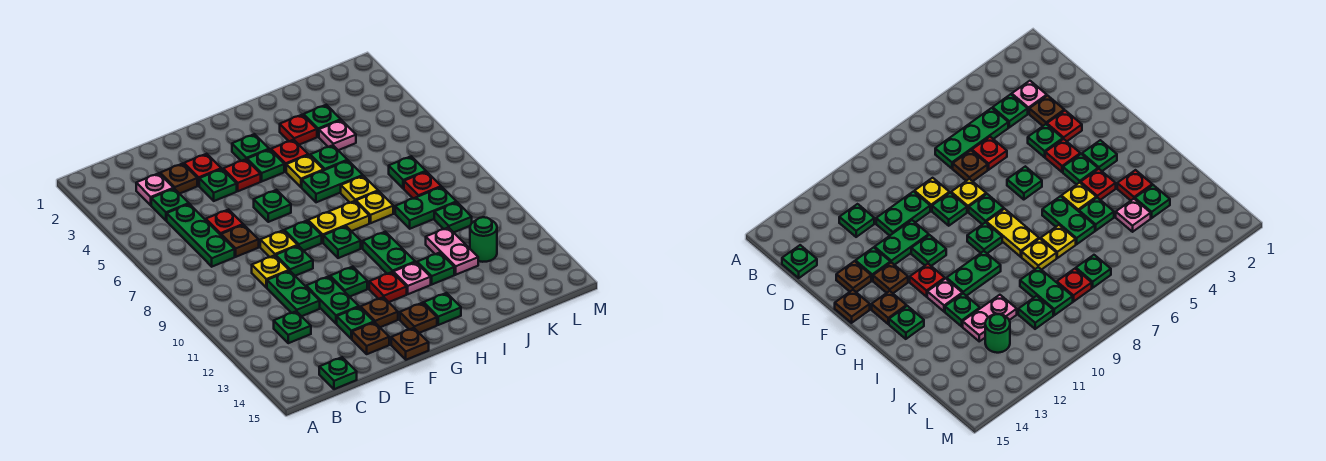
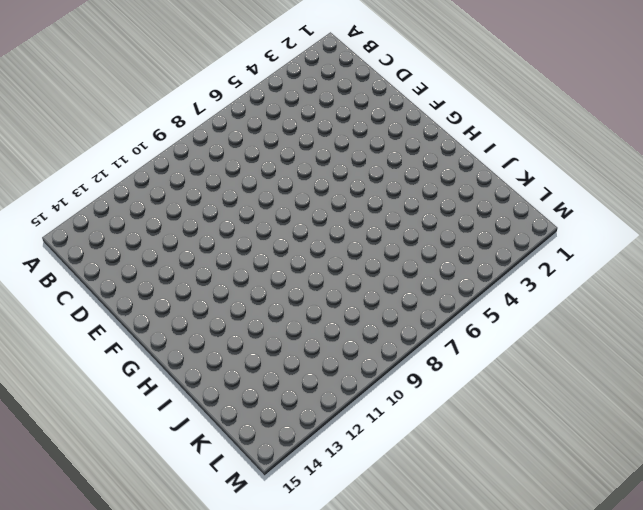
none -> pink plate C3 level 1
none -> green plate C4 level 1
none -> green plate C5:C7 level 1
none -> green plate C12 level 1

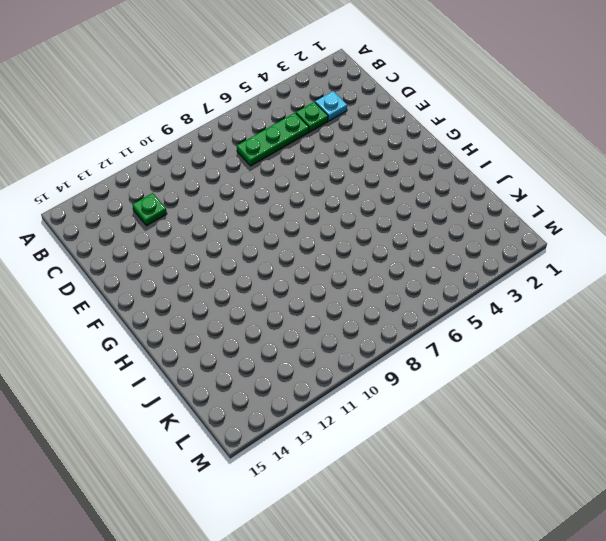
cyan plate C3 level 1 -> pink plate C3 level 1
none -> green plate C15 level 1
none -> brown plate D3 level 1
none -> red plate D6 level 1
none -> brown plate D7 level 1

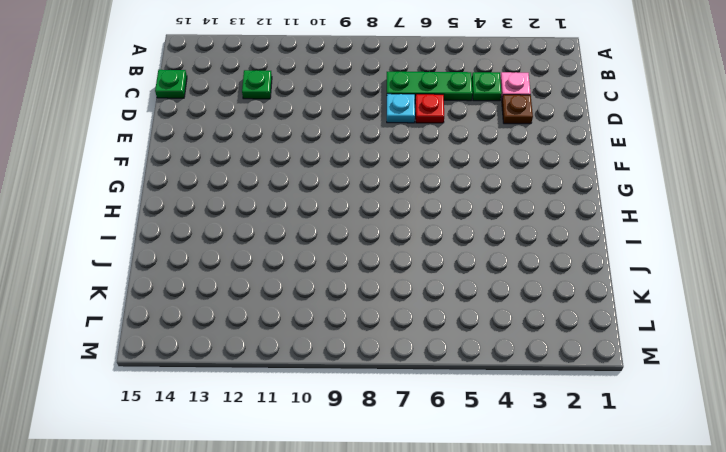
cyan plate D7 level 1 -> brown plate D7 level 1
none -> yellow plate D9 level 1
none -> green plate D10:D11 level 1
none -> red plate E3 level 1
none -> green plate E4 level 1

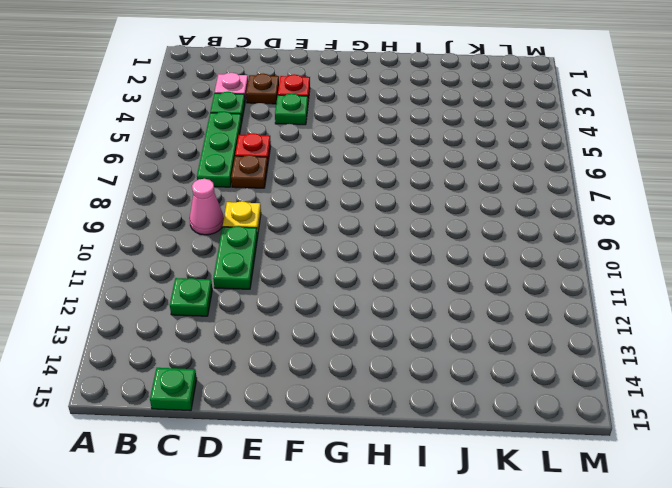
pink cone C9 level 1 -> none
none -> yellow plate E8 level 1
none -> green plate E9 level 1
none -> green plate E11:E12 level 1
none -> green plate E13 level 1

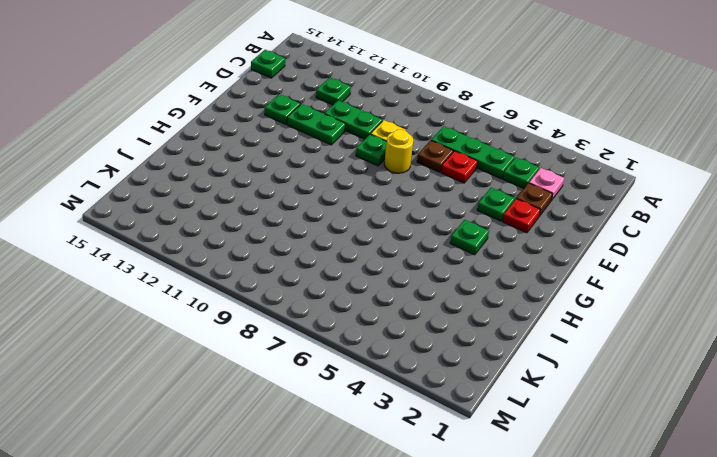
yellow round brick E8 level 1 -> yellow plate E8 level 1
none -> brown plate E14 level 1
none -> red plate F4 level 1
none -> green plate F6 level 1
none -> green plate F8 level 1

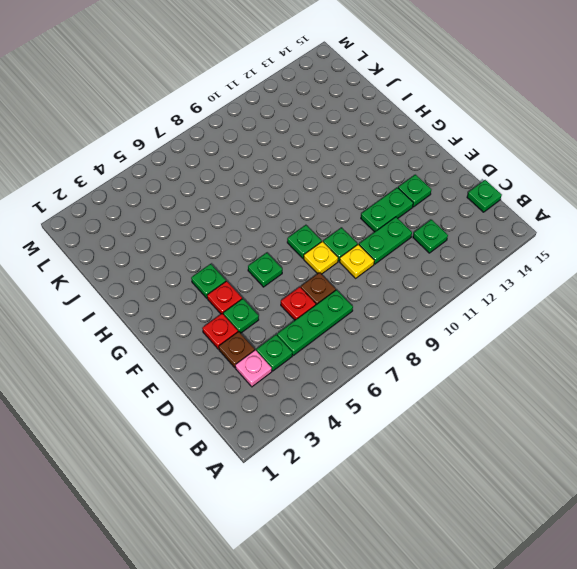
none -> brown plate E14 level 1
none -> green plate F11 level 1
none -> brown plate F13 level 1
none -> brown plate F15 level 1

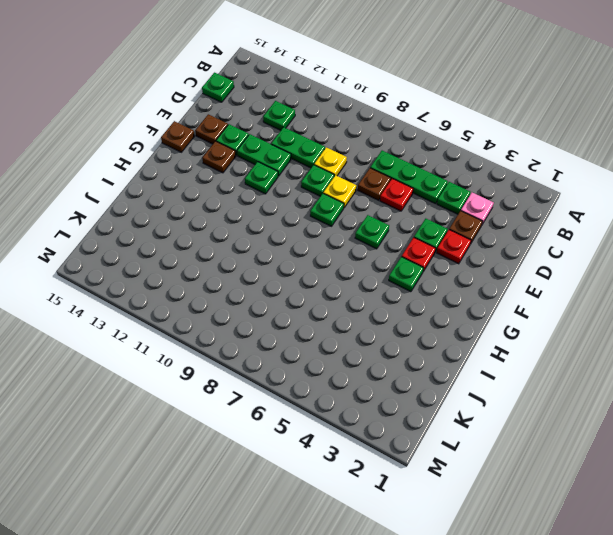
none -> green plate G3 level 1
none -> yellow plate G8:H8 level 1
none -> green plate G9 level 1
none -> red plate G12 level 1

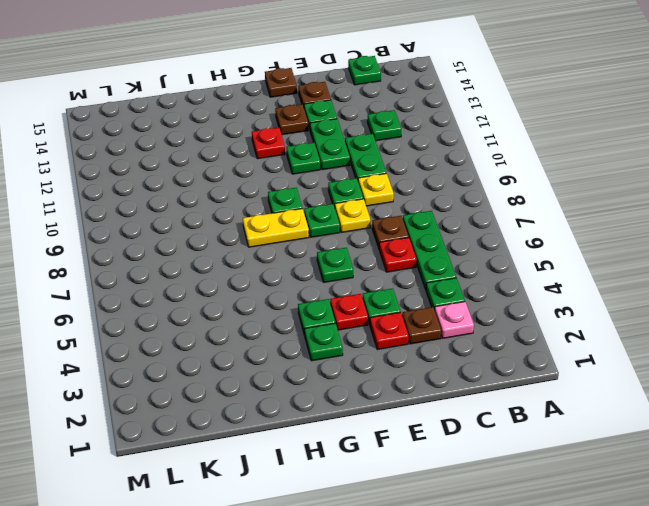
none -> brown plate G14 level 1
none -> red plate H4 level 1
none -> yellow plate H5 level 1
none -> green plate H6:I6 level 1

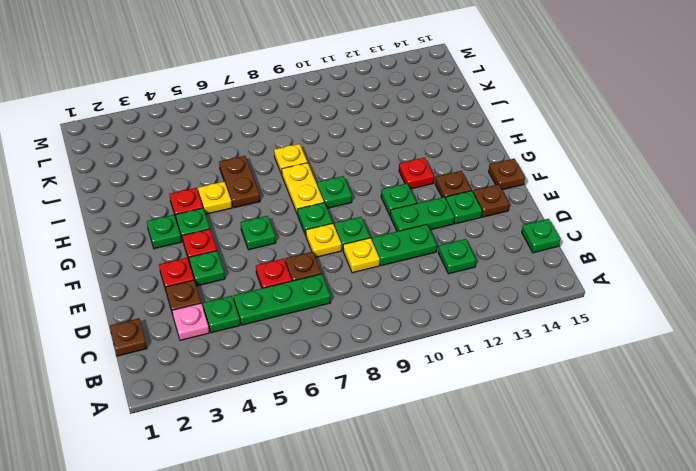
brown plate C1 level 1 -> brown plate G14 level 1
brown plate H6:I6 level 1 -> green plate H6:I6 level 1
none -> green plate H10:H11 level 1
none -> pink plate H12 level 1
none -> green plate H14 level 1
none -> red plate I3 level 1

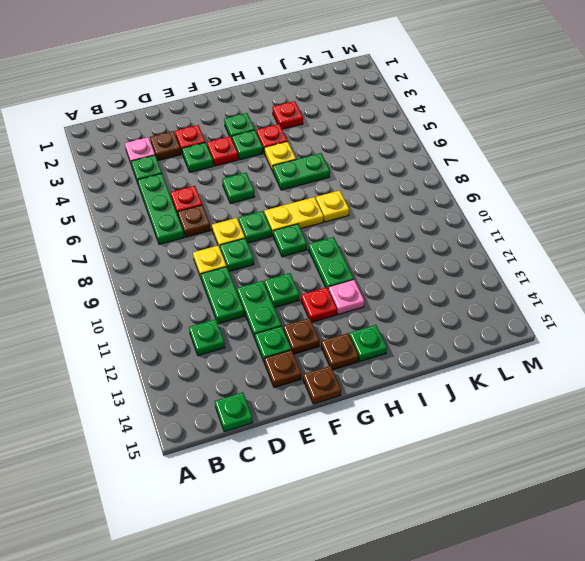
none -> green plate I5 level 1
none -> yellow plate I7 level 1
none -> green plate I12 level 1
none -> green plate J3 level 1

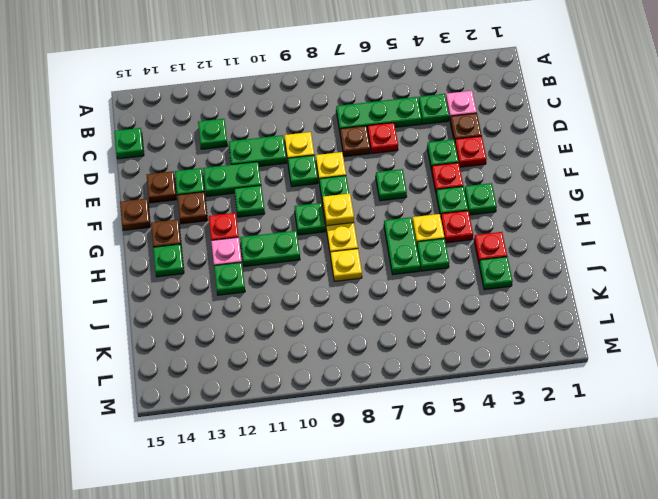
yellow plate G8 level 2 -> yellow plate I7 level 1
none -> pink plate J4 level 1
none -> green plate J9:K9 level 1
none -> pink plate J11:J12 level 1
none -> green plate K7 level 1

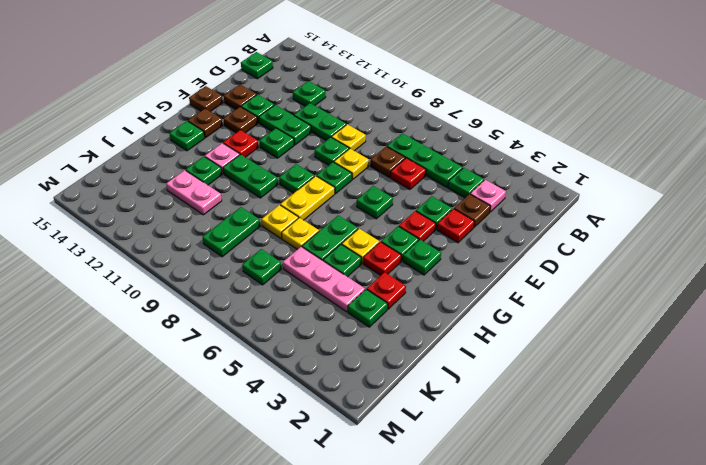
pink plate J4:J6 level 1 -> pink plate J4 level 1
none -> red plate K8 level 1
none -> green plate K10 level 1
none -> green round brick K12 level 1

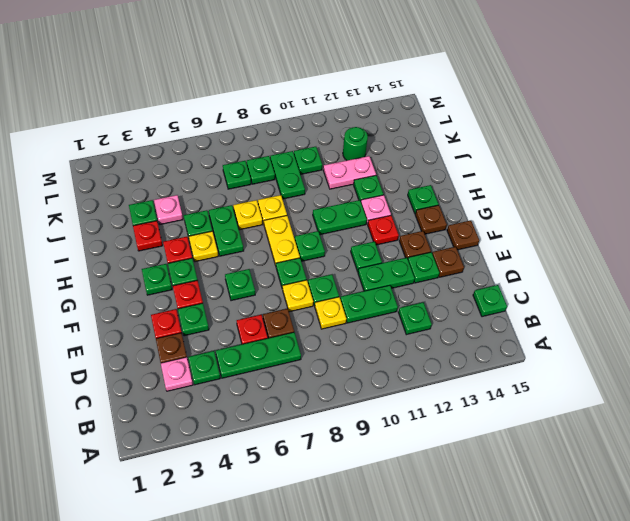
green plate K8 level 1 -> red plate K8 level 1

